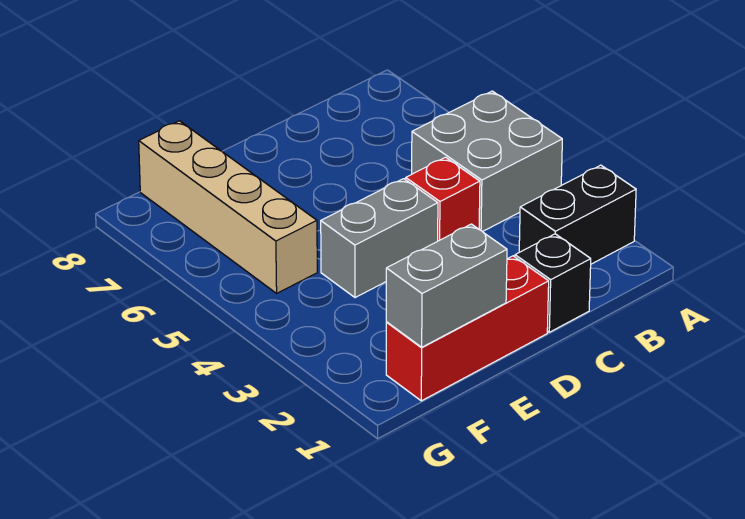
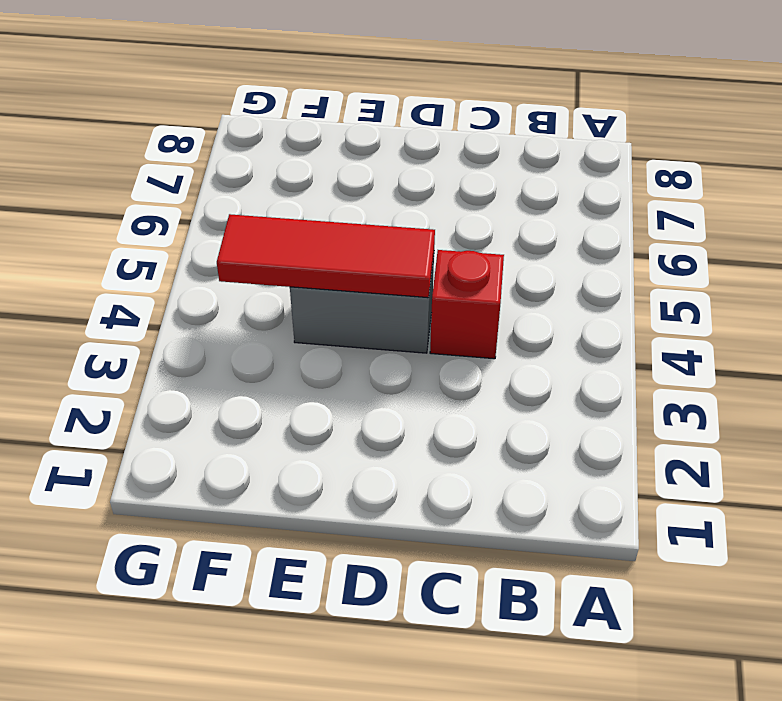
red tile D4:F4 level 2 -> none
none -> black brick A2:B2 level 1
none -> grey brick A4:B5 level 1

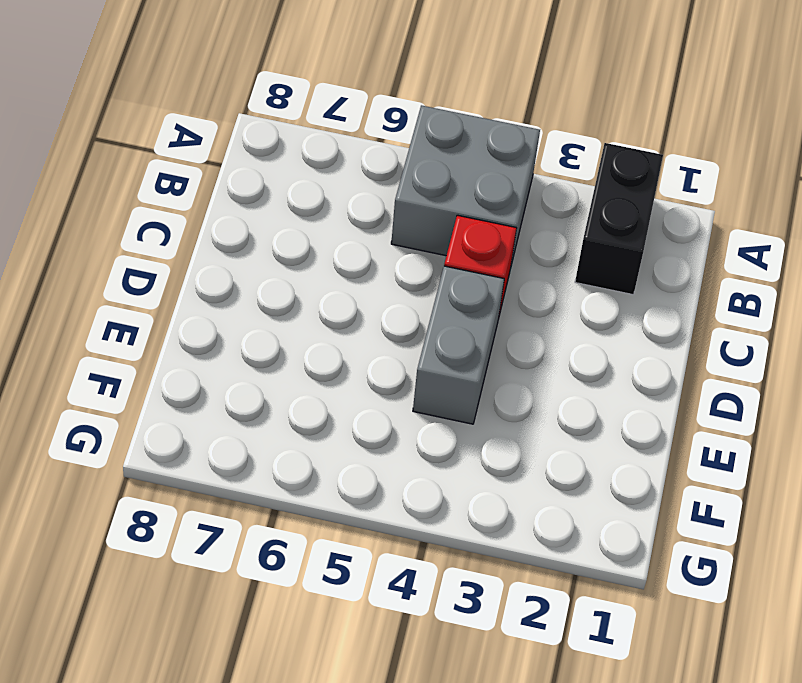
none -> black brick C1 level 1
none -> red brick D1:F1 level 1

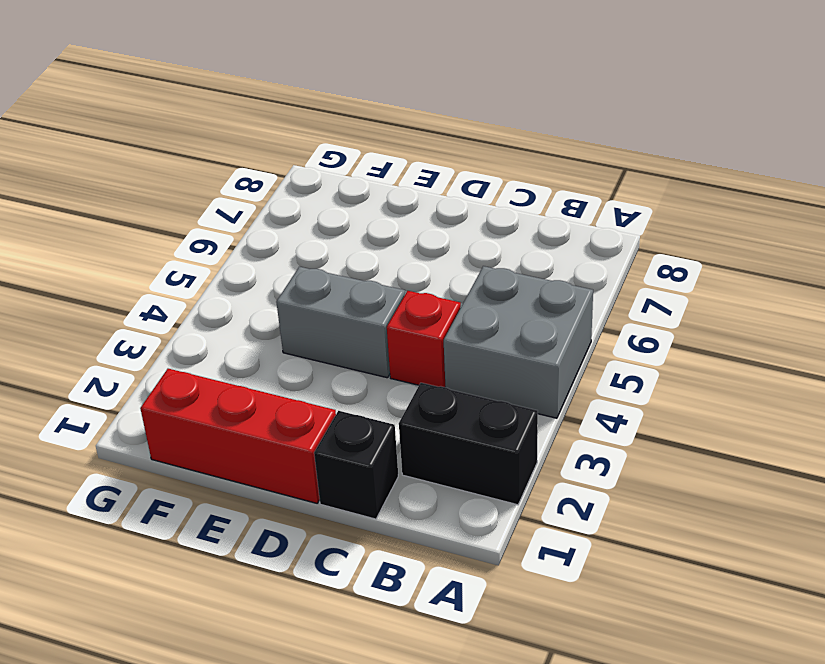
none -> tan brick F5:F8 level 1
none -> grey brick E1:F1 level 2

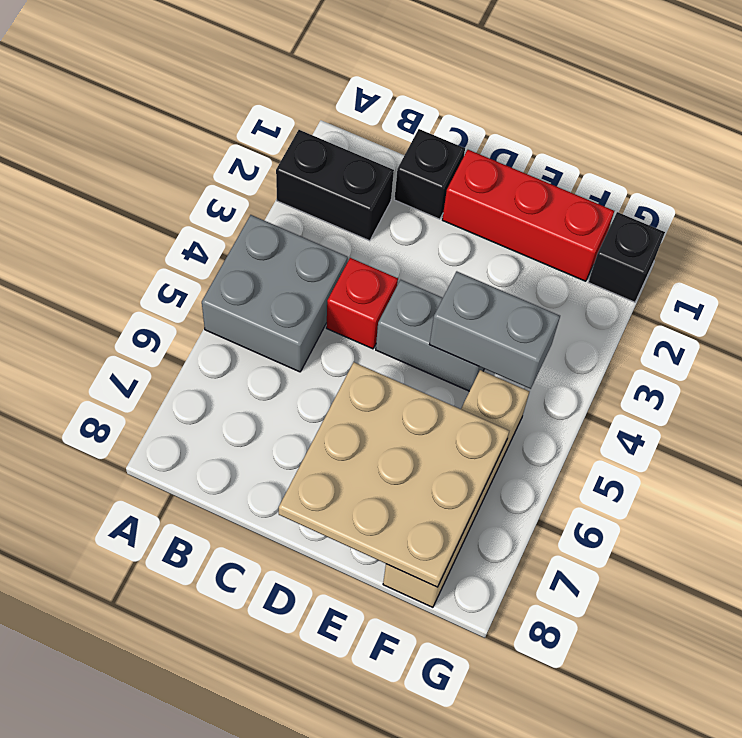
tan plate D6:F8 level 2 -> none
grey brick E4:F4 level 2 -> grey brick E1:F1 level 2
black brick G1 level 1 -> none

